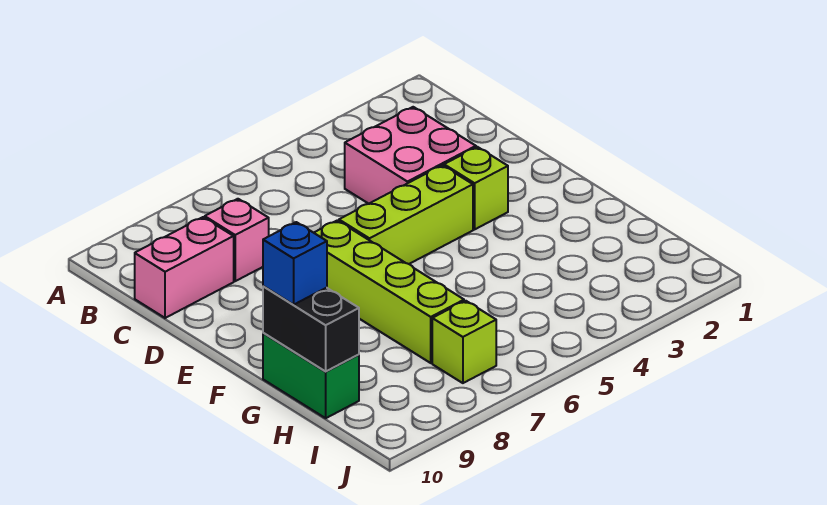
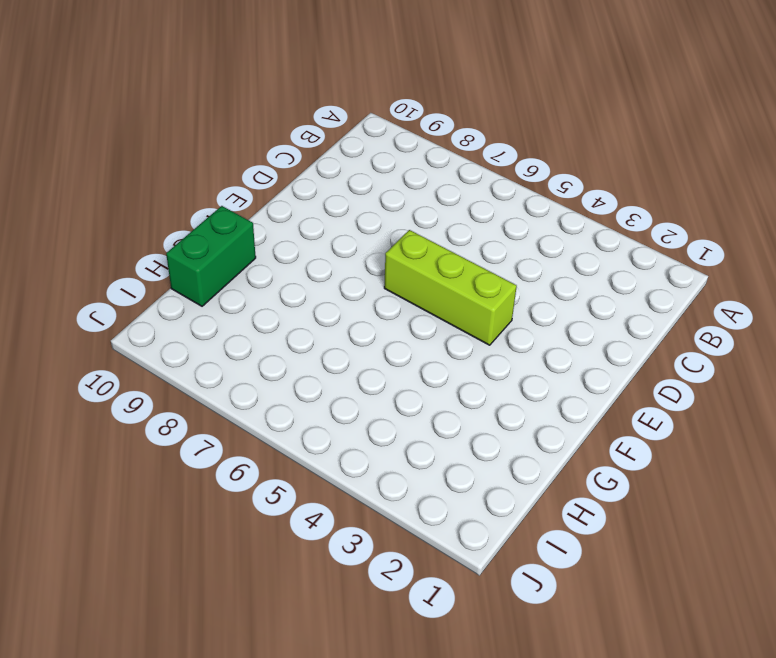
none -> pink brick C3:D4 level 1
none -> pink brick C8 level 1

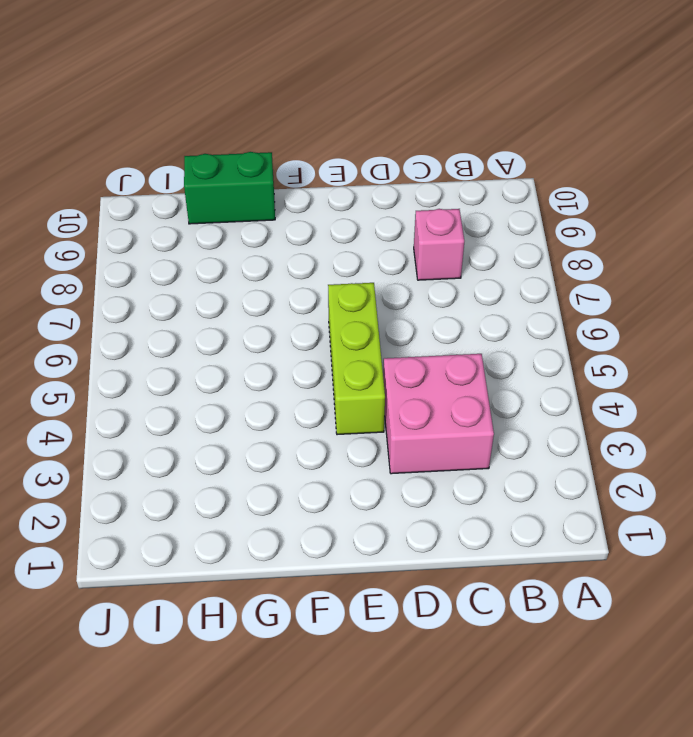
none -> pink brick C9:C10 level 1
none -> lime brick E3 level 1

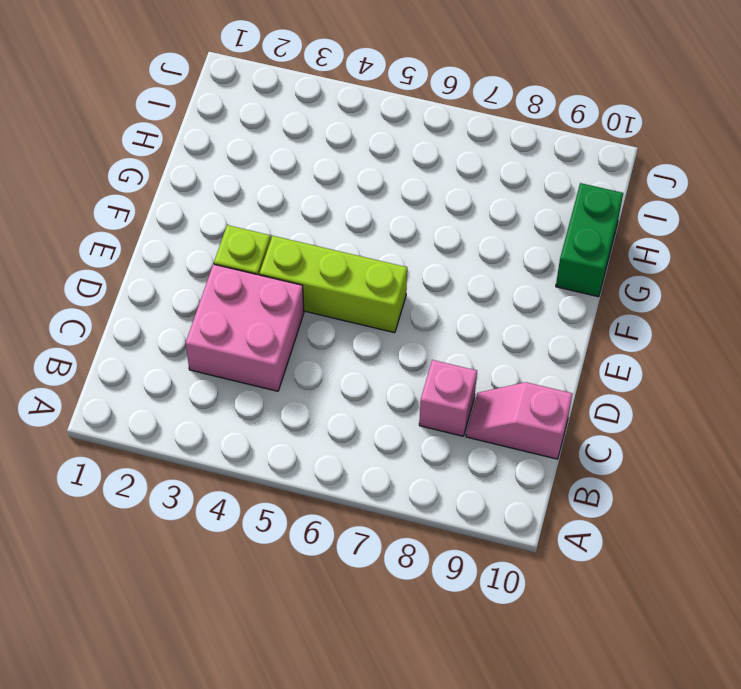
pink slope C9:C10 level 1 top 10 -> pink brick C9:C10 level 1
none -> lime brick E7:H7 level 1
none -> lime brick I7 level 1

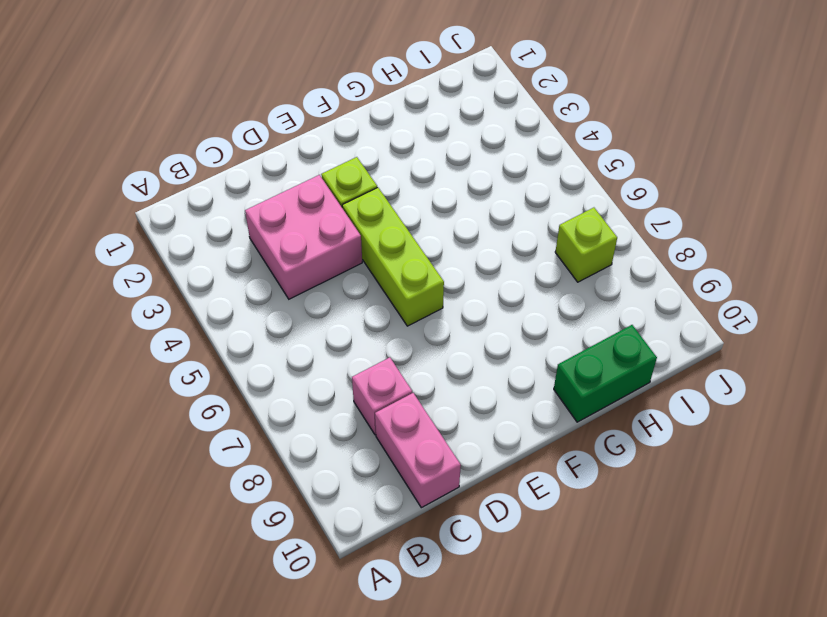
none -> lime brick E7:H7 level 1
none -> black brick G10:H10 level 2

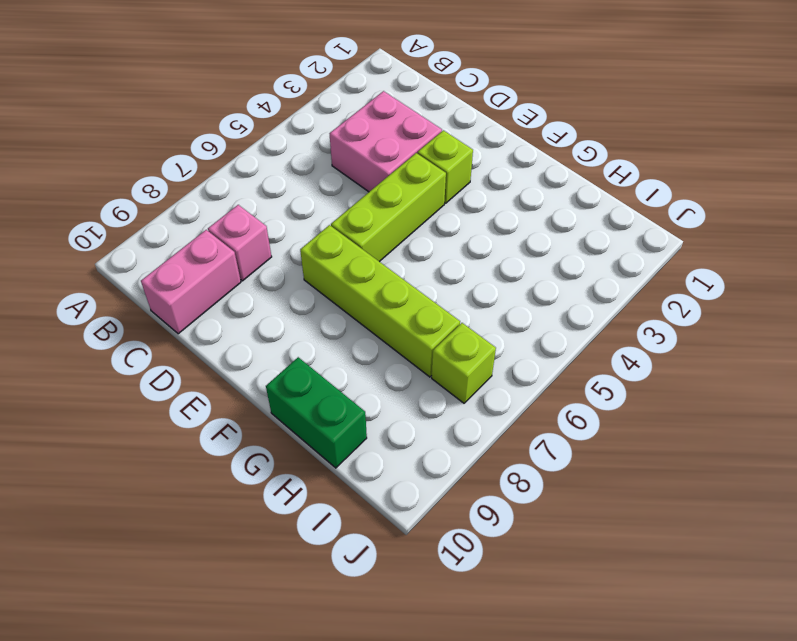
none -> black brick G10:H10 level 2
none -> blue brick G10 level 3

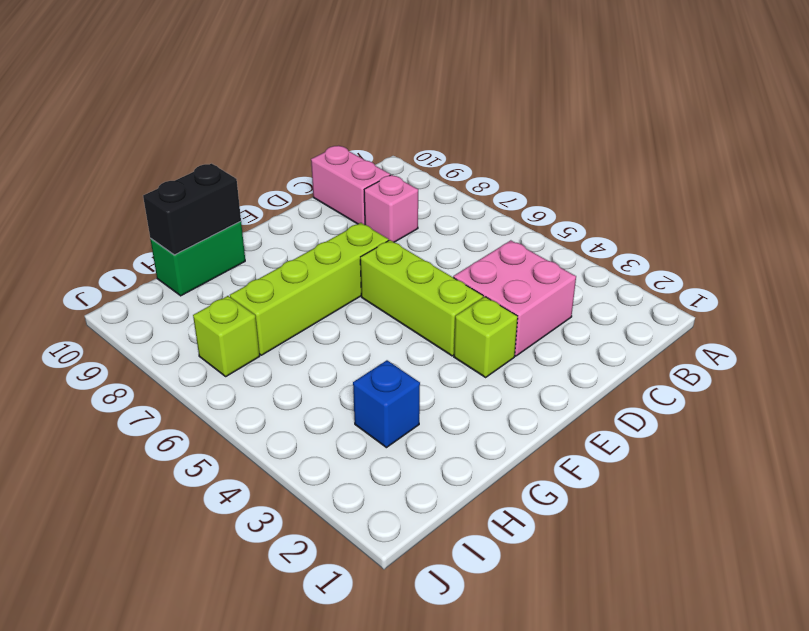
blue brick H3 level 1 -> blue brick G10 level 3

